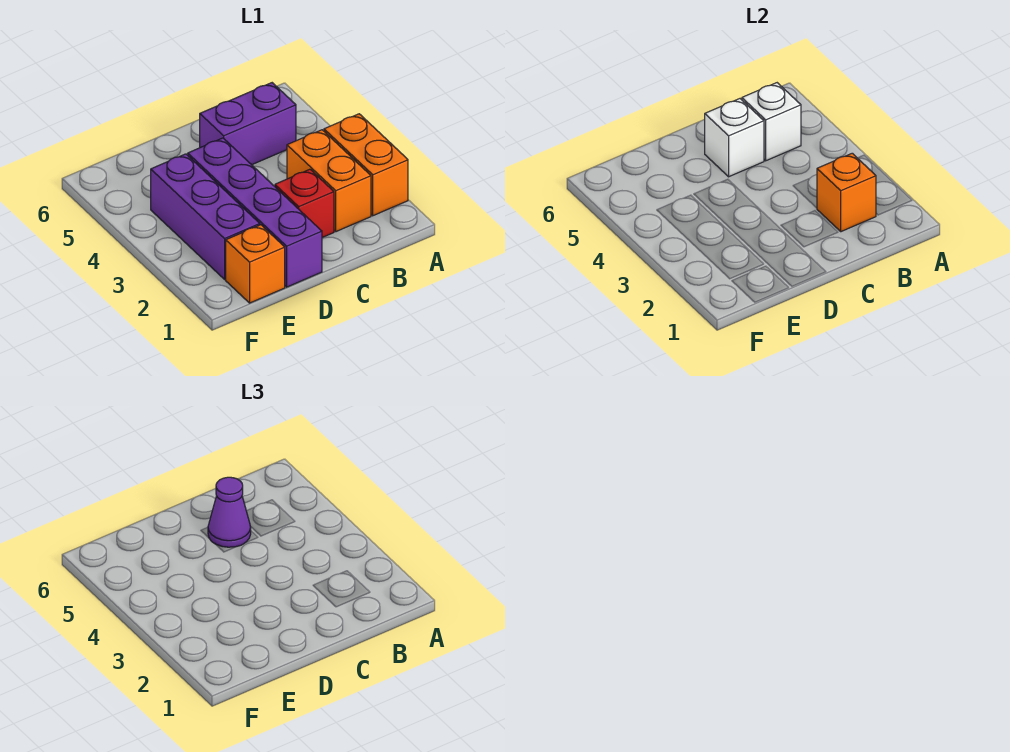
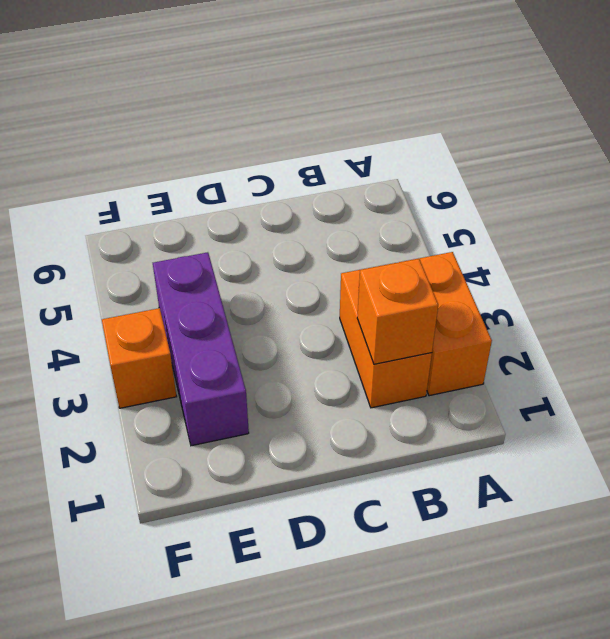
orange brick F3 level 1 -> orange brick E1 level 1
none -> purple brick B5:C5 level 1
none -> red brick C2 level 1

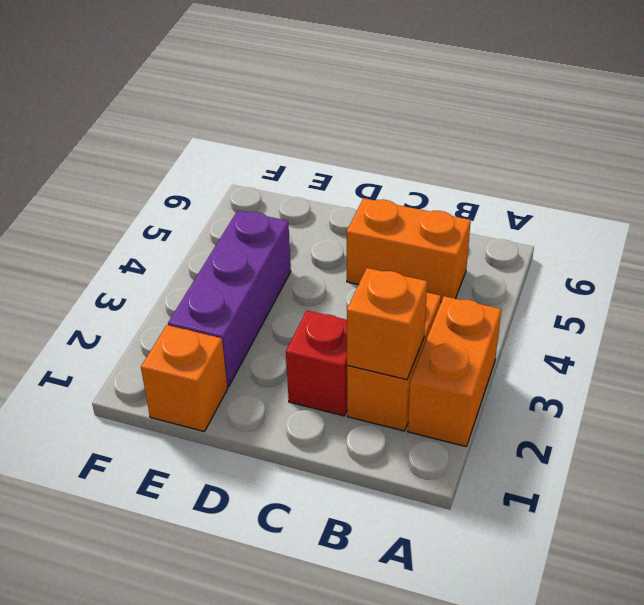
orange brick B5:C5 level 1 -> purple brick B5:C5 level 1
none -> purple brick D1:D4 level 1
none -> white brick B5 level 2

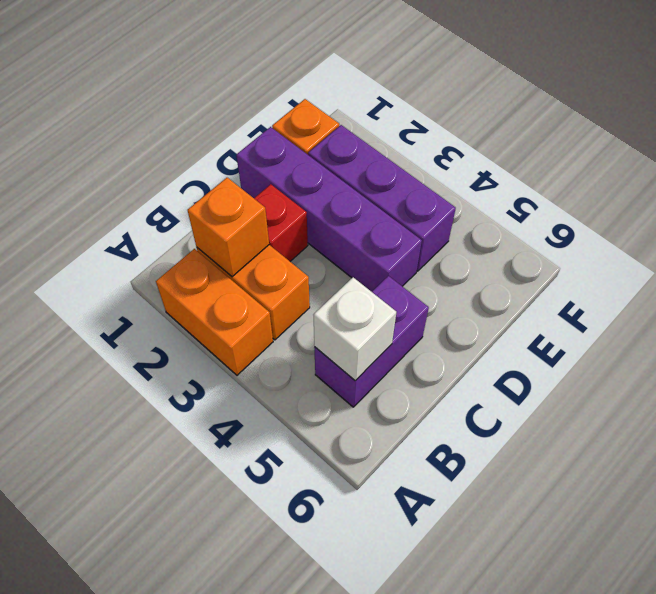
none -> white brick C5 level 2
none -> purple cone C5 level 3

